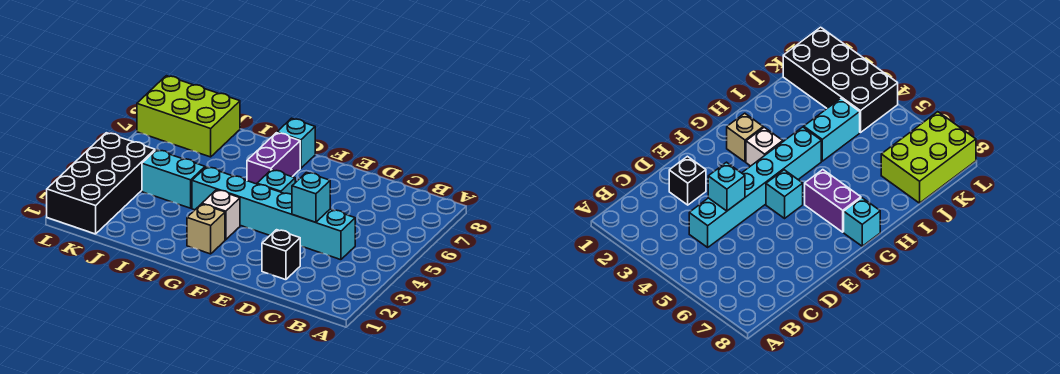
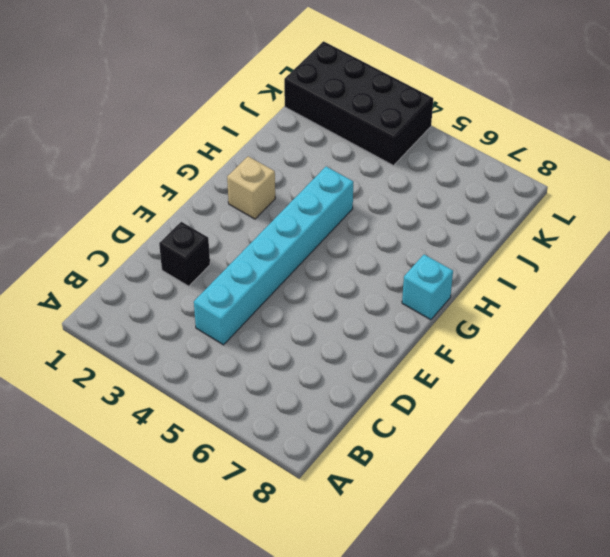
none -> cyan brick F5 level 1
none -> white brick G3 level 1

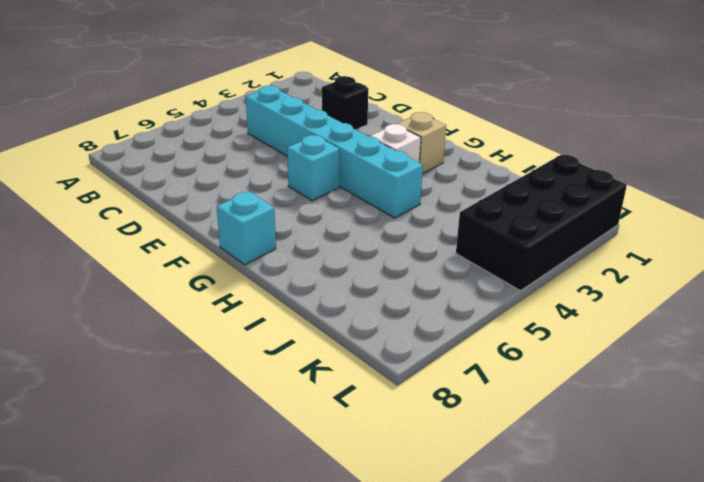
none -> purple brick G6:G7 level 1
none -> cyan brick I4:J4 level 1

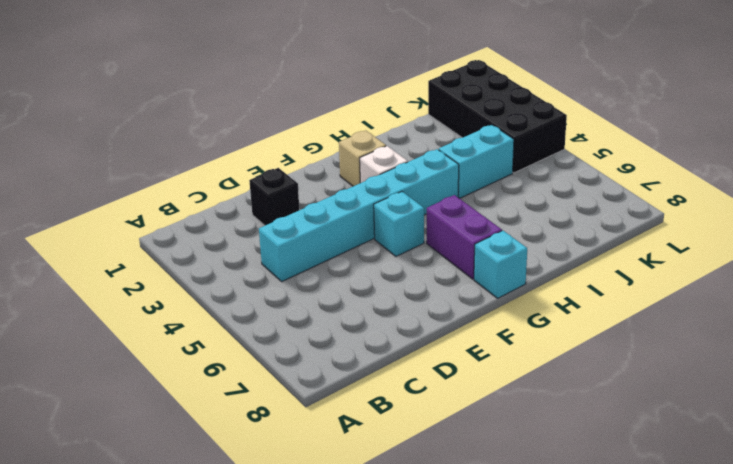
none -> lime brick J7:L8 level 1
none -> cyan brick D4 level 2

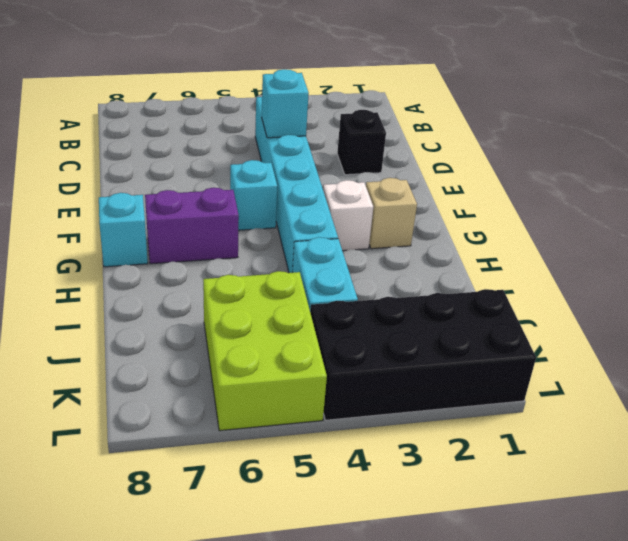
lime brick J5:L6 level 1 -> lime brick J7:L8 level 1

